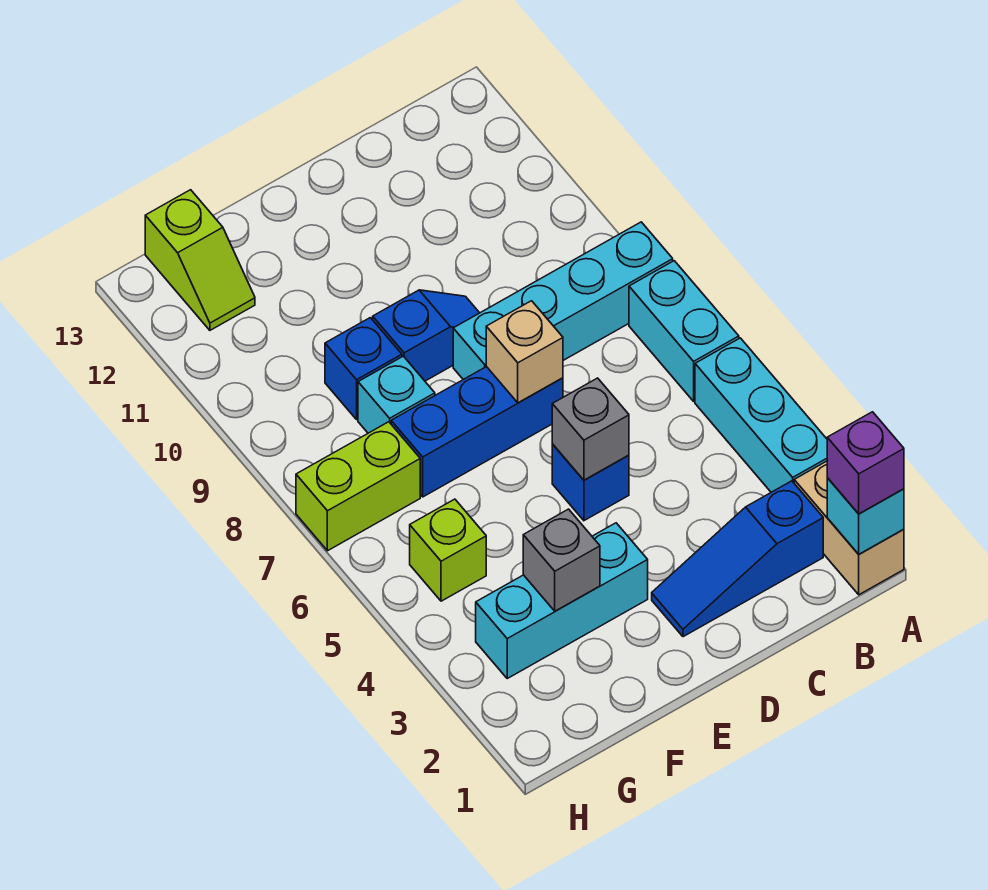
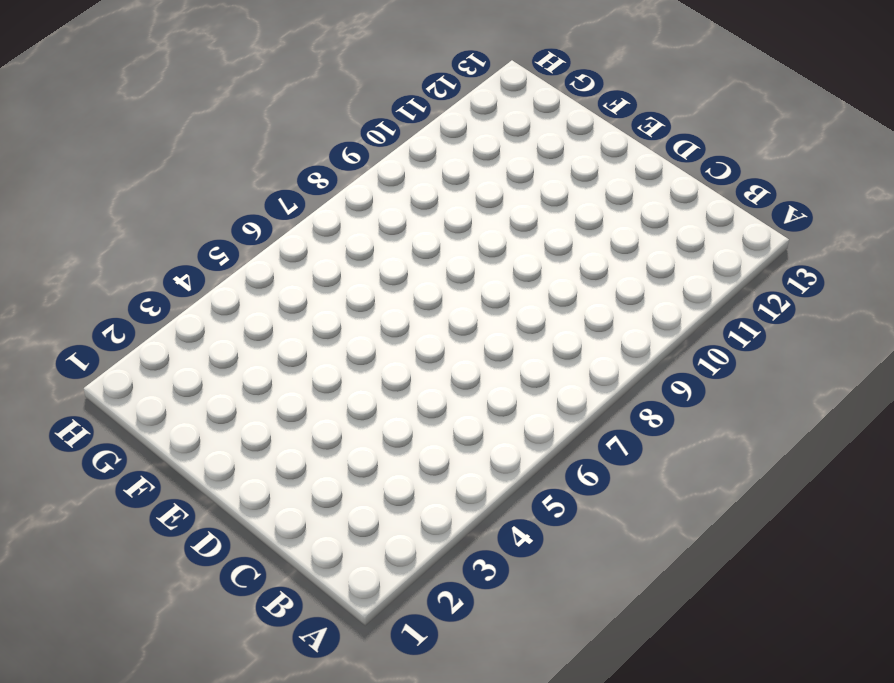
none -> tan brick A1:A2 level 1
none -> cyan brick A3:A5 level 1
none -> cyan brick A6:A7 level 1

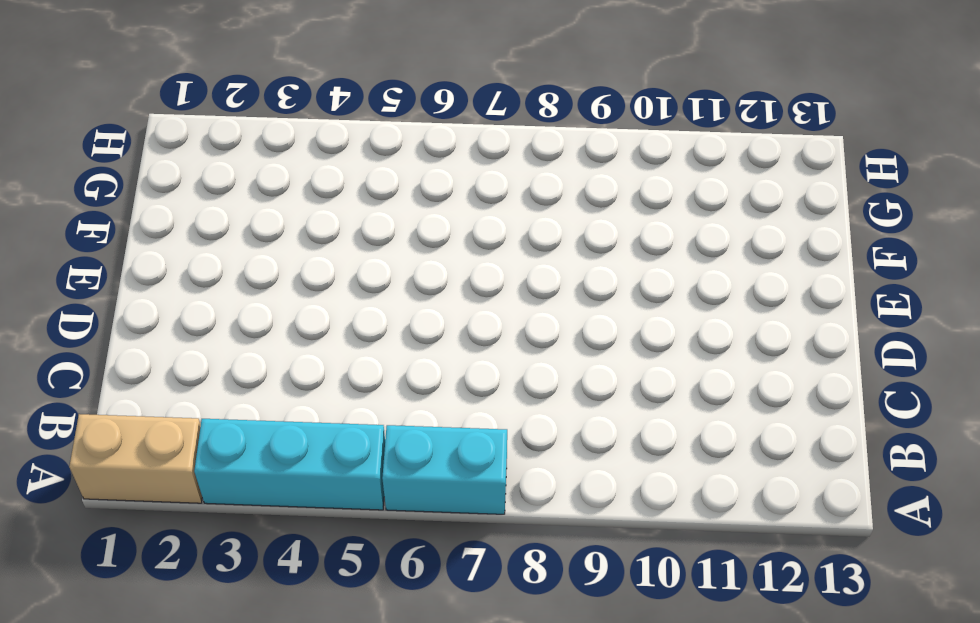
none -> cyan brick A8:D8 level 1
none -> blue slope B2:D2 level 1 top B
none -> blue brick D5 level 1

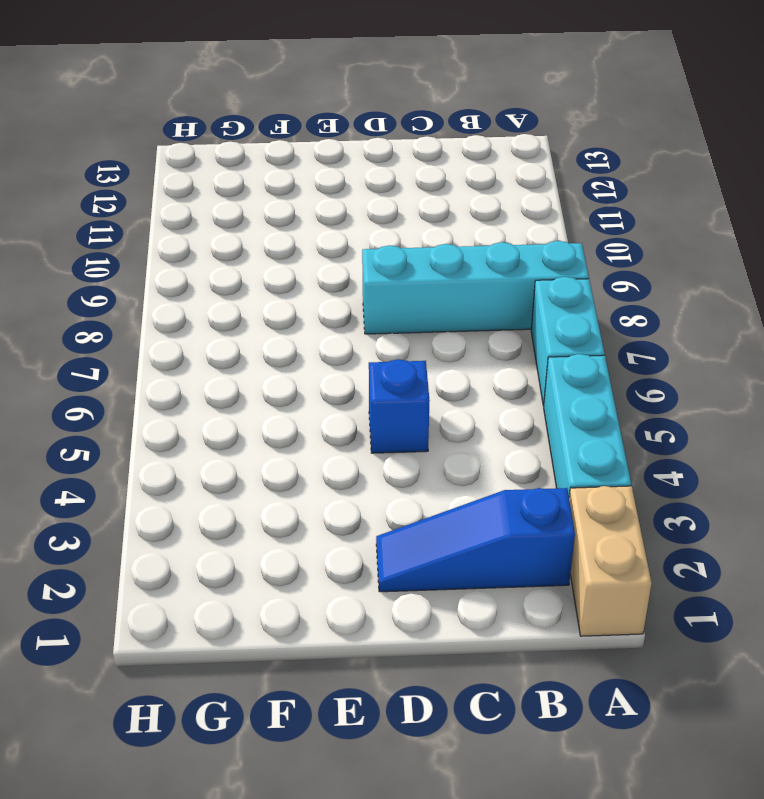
none -> blue brick D7:F7 level 1
none -> blue slope D9:E9 level 1 top E
none -> cyan brick E3:G3 level 1

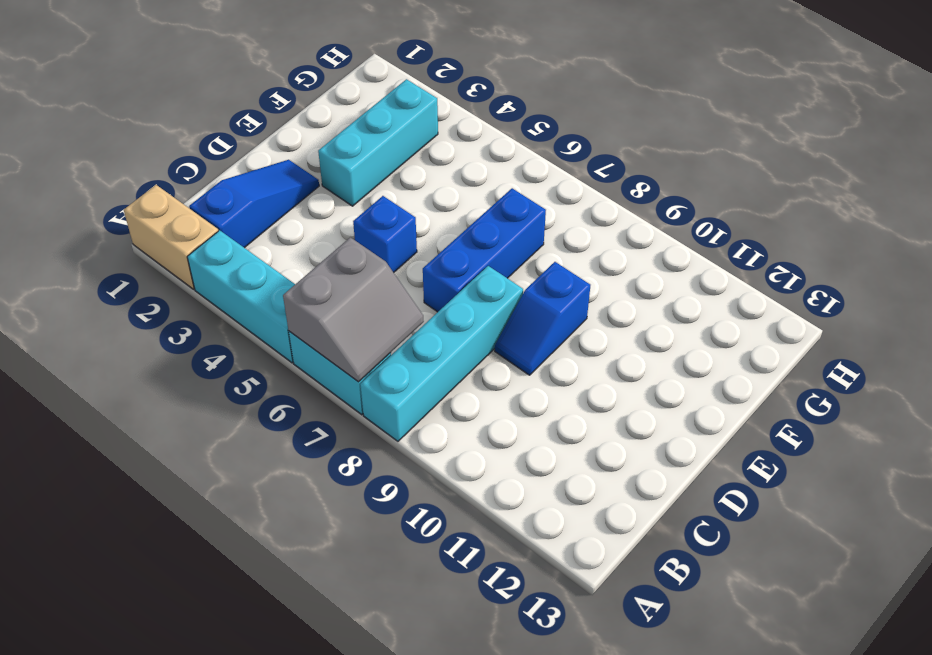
grey slope A6:B7 level 2 top 6 -> none
none -> cyan brick F8 level 1
none -> blue brick F9 level 1
none -> lime brick G5 level 1

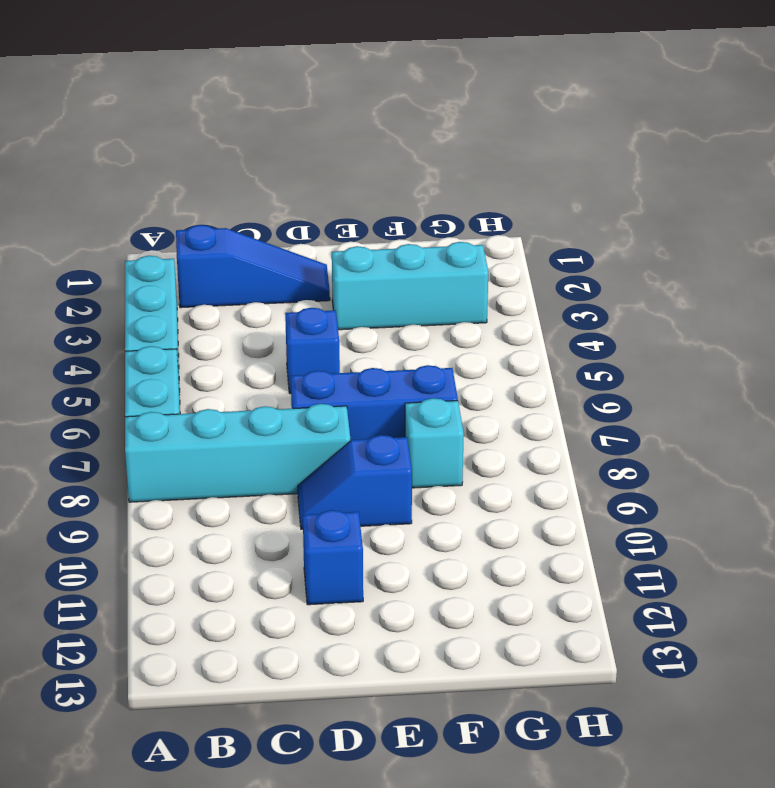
blue brick D11 level 1 -> blue brick F9 level 1
none -> tan brick A1:A2 level 1
none -> lime brick G5 level 1
none -> lime brick G7:H7 level 1

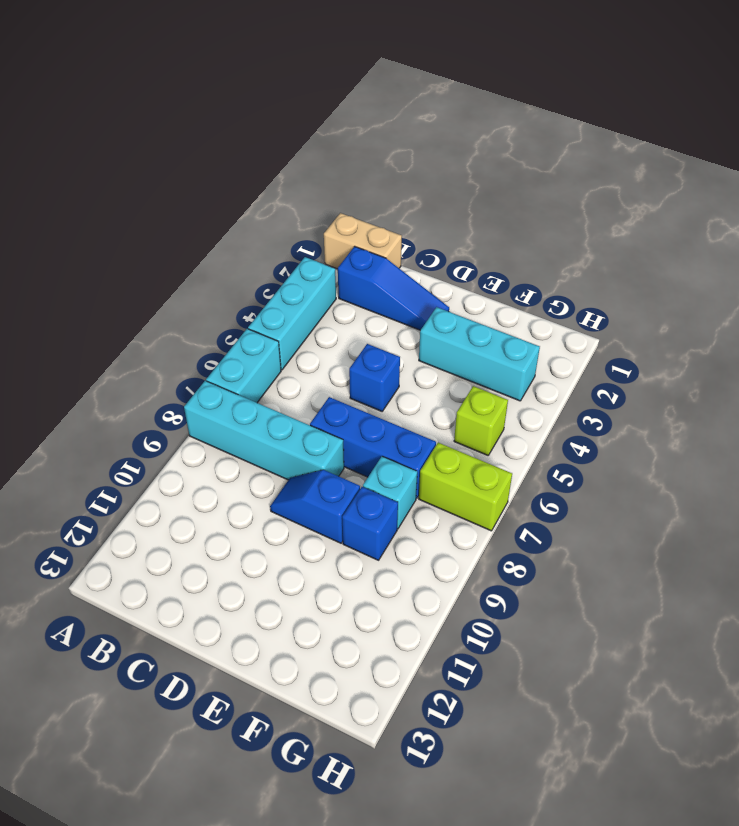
tan brick A1:B1 level 1 -> tan brick A1:A2 level 1
none -> lime slope G12:G13 level 1 top 13
none -> cyan brick A1 level 2
none -> grey brick D5 level 2

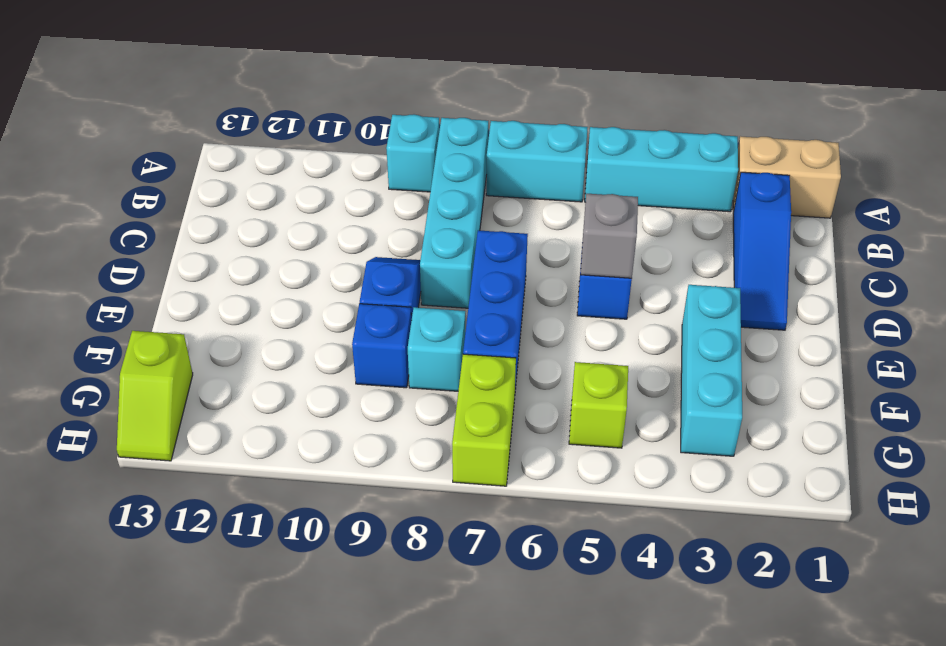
cyan brick A9 level 1 -> cyan brick A1 level 2
lime slope G13:H13 level 1 top G -> lime slope G12:G13 level 1 top 13
none -> tan brick D7 level 2
none -> grey brick F3 level 2
none -> purple brick A1 level 3

